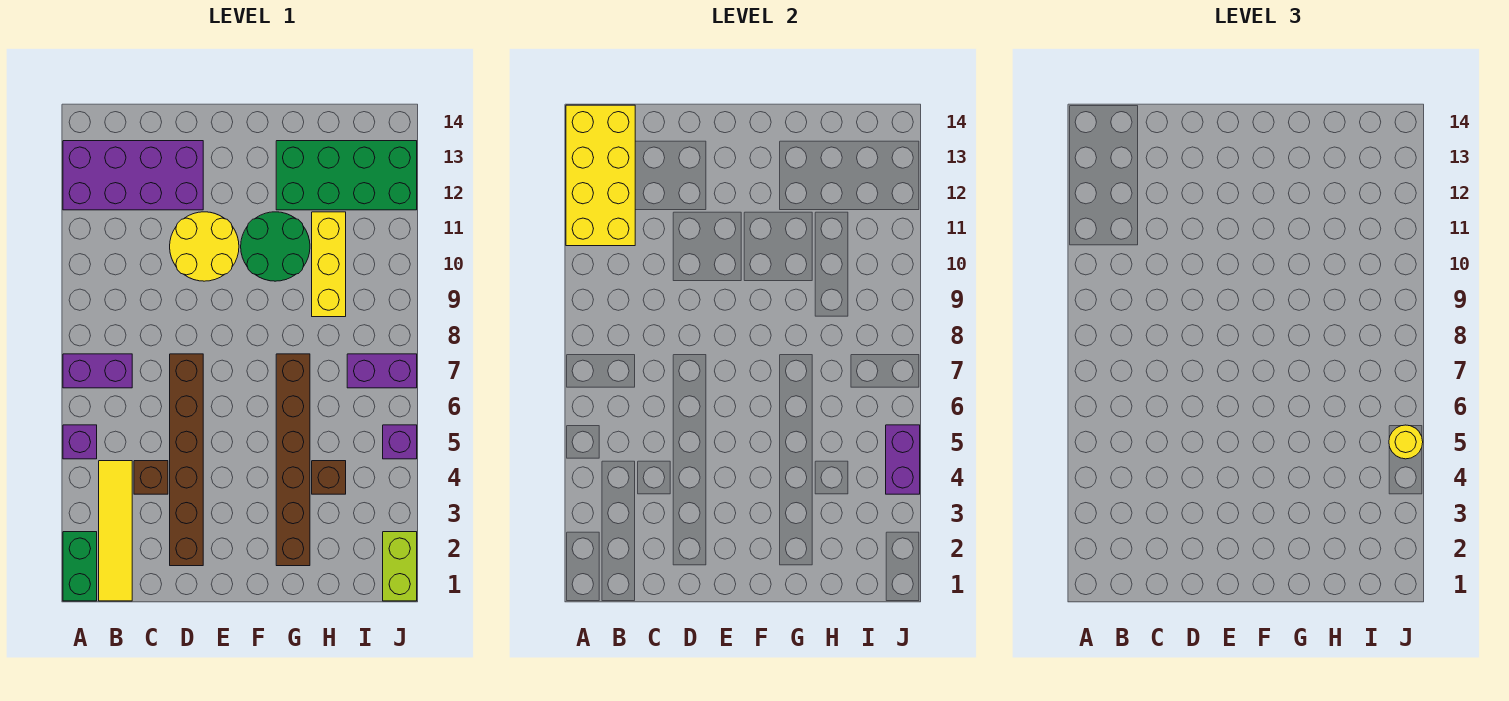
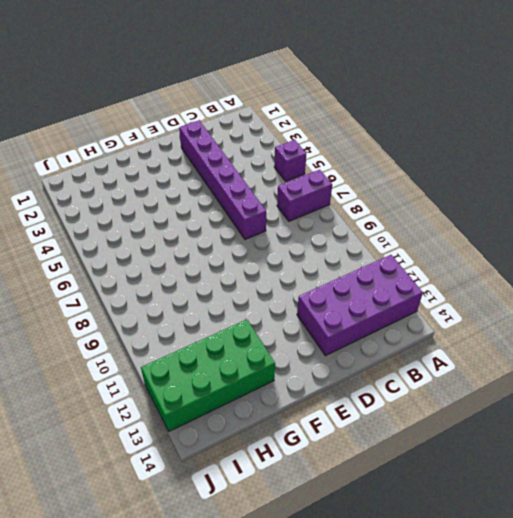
purple brick D2:D7 level 1 -> brown brick D2:D7 level 1
none -> green brick A1:A2 level 1
none -> yellow tile B1:B4 level 1
none -> brown brick C4 level 1

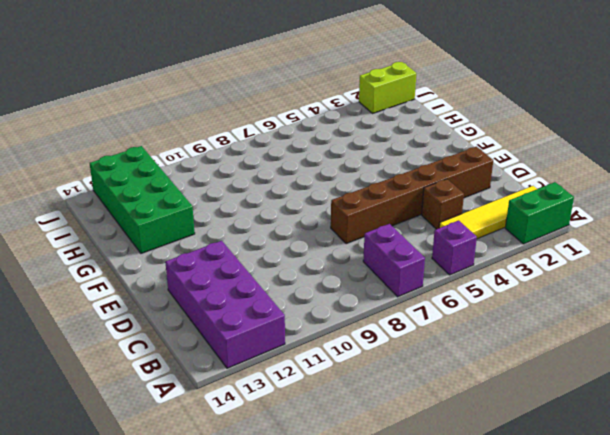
none -> yellow round brick D10:E11 level 1
none -> green round brick F10:G11 level 1
none -> brown brick G2:G7 level 1

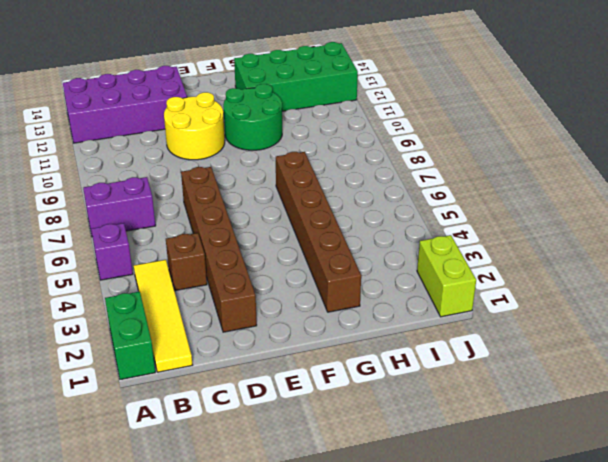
none -> brown brick H4 level 1
none -> yellow brick H9:H11 level 1
none -> purple brick I7:J7 level 1

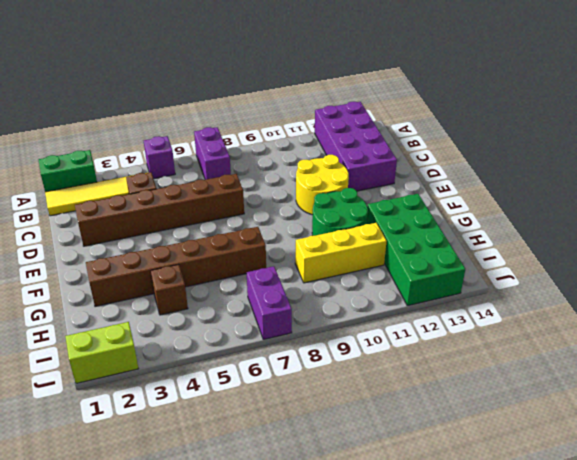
none -> purple brick J5 level 1
none -> yellow brick A11:B14 level 2
none -> purple brick J4:J5 level 2

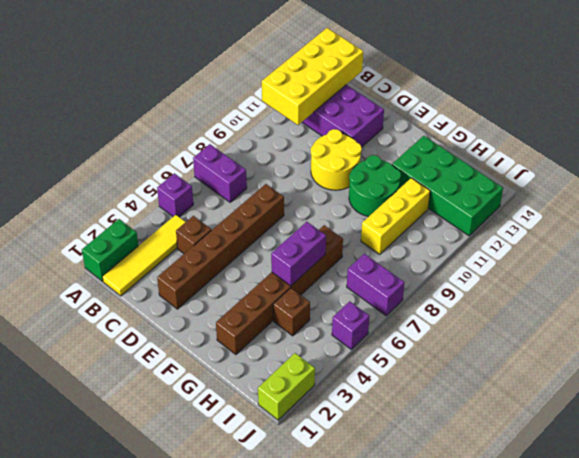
purple brick G5:G6 level 2 -> purple brick J4:J5 level 2
none -> yellow round brick J5 level 3

